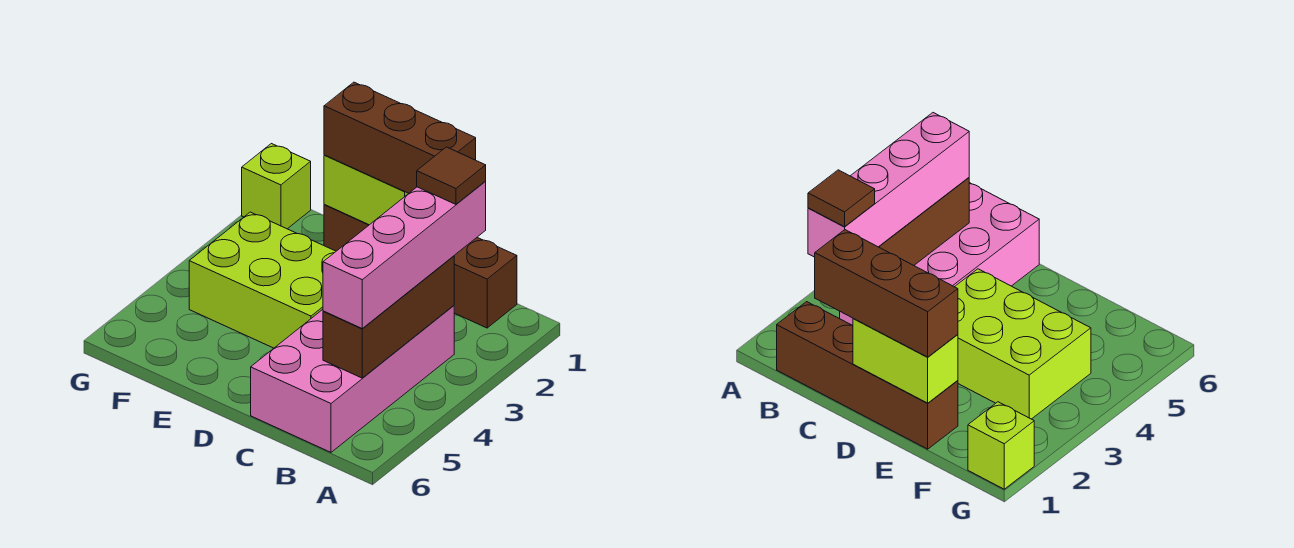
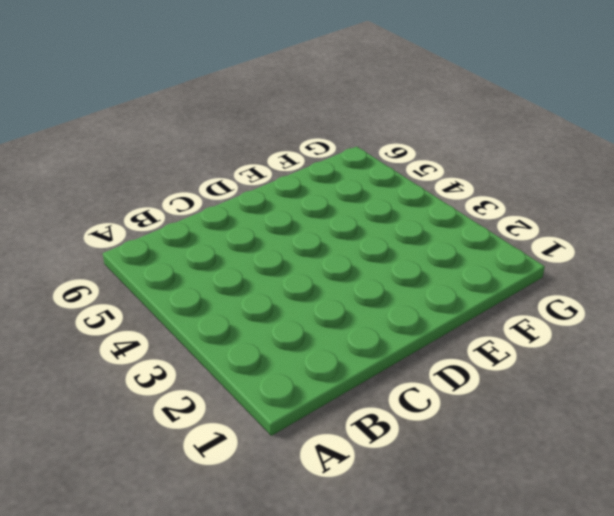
none -> brown brick B1:E1 level 1
none -> pink brick B3:C6 level 1

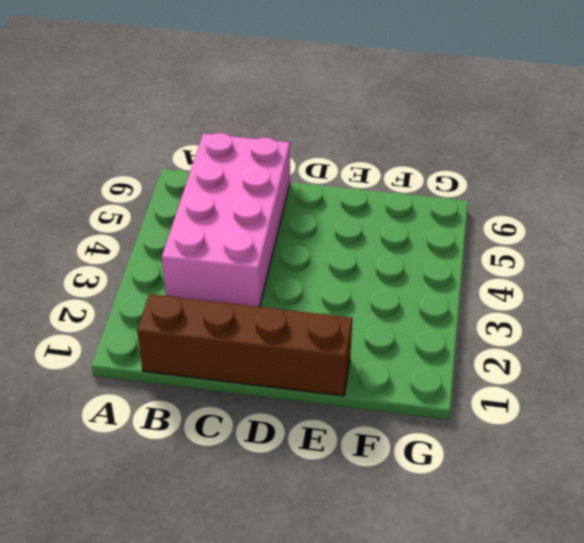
none -> lime brick D3:F4 level 1
none -> lime brick G1 level 1

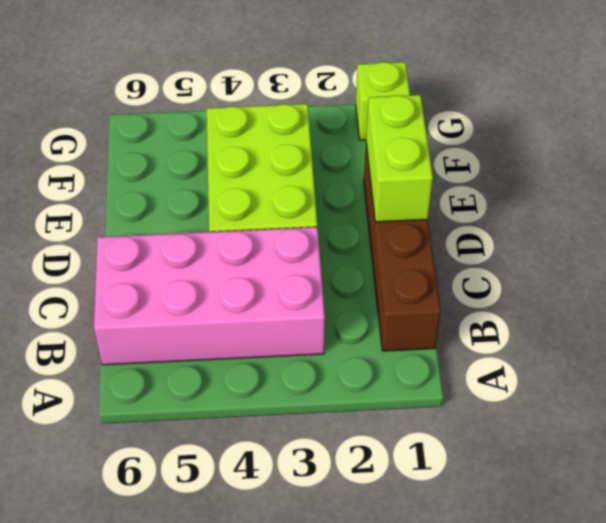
none -> brown brick B3:B5 level 2
none -> pink brick B2:B5 level 3

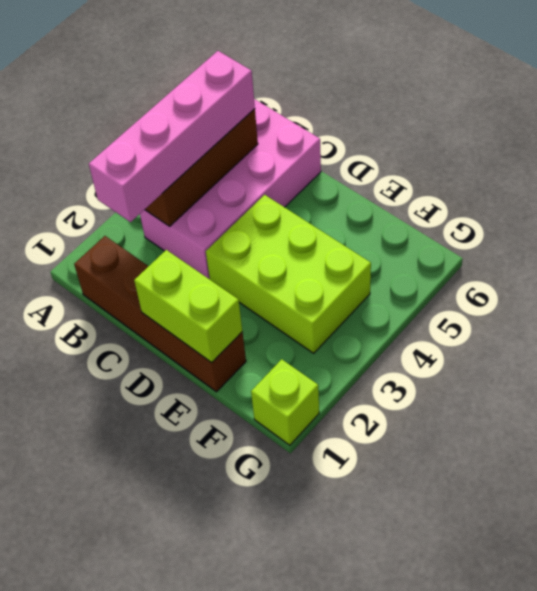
none -> brown brick C1:E1 level 3
none -> brown tile B2 level 4

